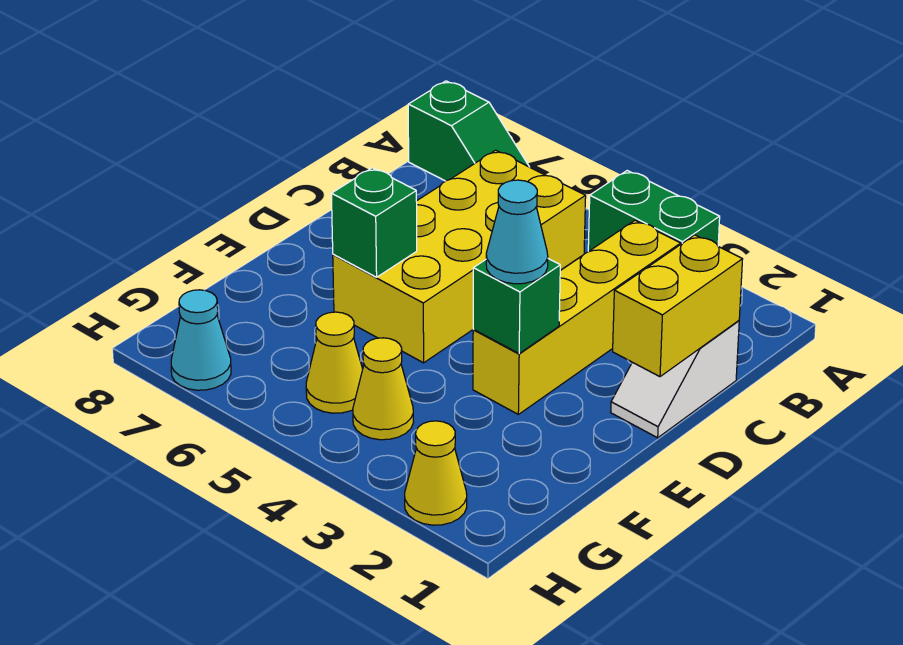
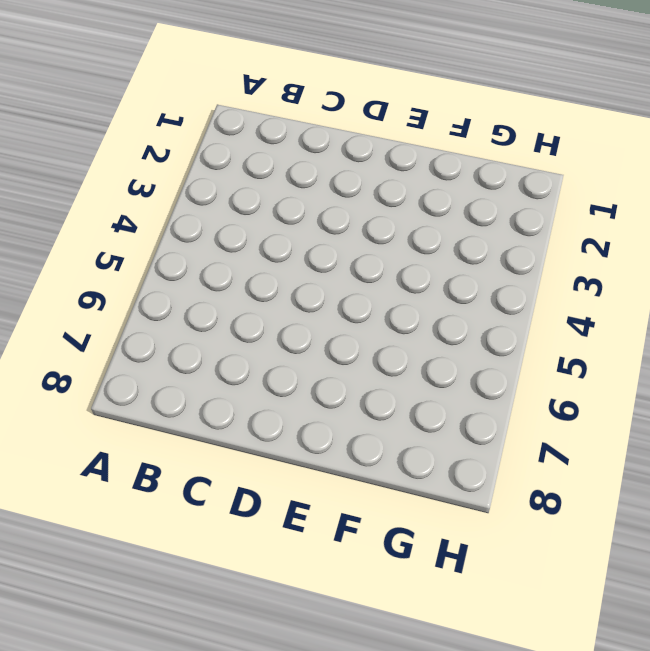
none -> green brick A3:A4 level 1
none -> green slope A7:A8 level 1 top 8
none -> yellow brick B3:E3 level 1

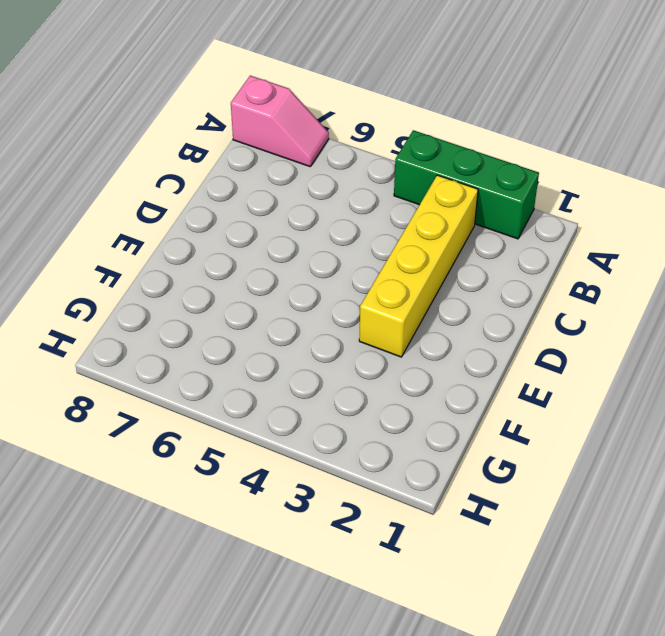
green brick A2:A4 level 1 -> green brick A3:A4 level 1
pink slope A7:A8 level 1 top 8 -> green slope A7:A8 level 1 top 8
none -> yellow brick B5:E6 level 1
none -> white slope C1:D1 level 1 top C
none -> yellow cone G4 level 1

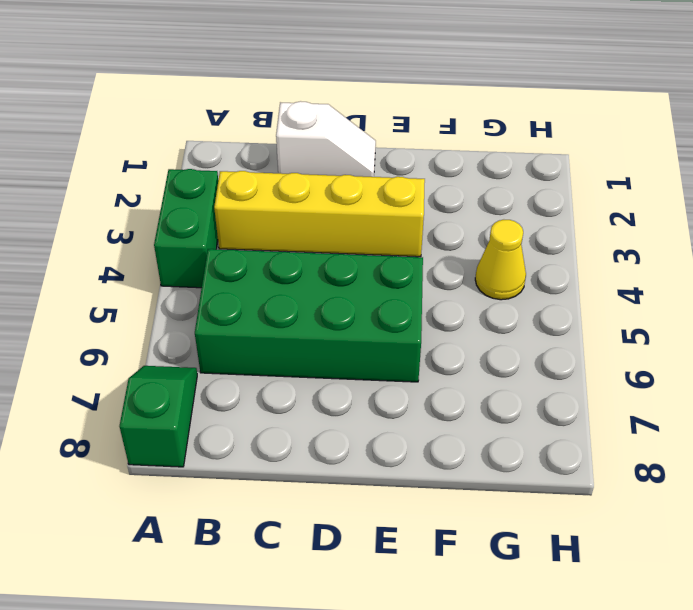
green brick B5:E6 level 1 -> yellow brick B5:E6 level 1
none -> yellow cone G5 level 1
none -> yellow cone H2 level 1
none -> cyan cone H7 level 1

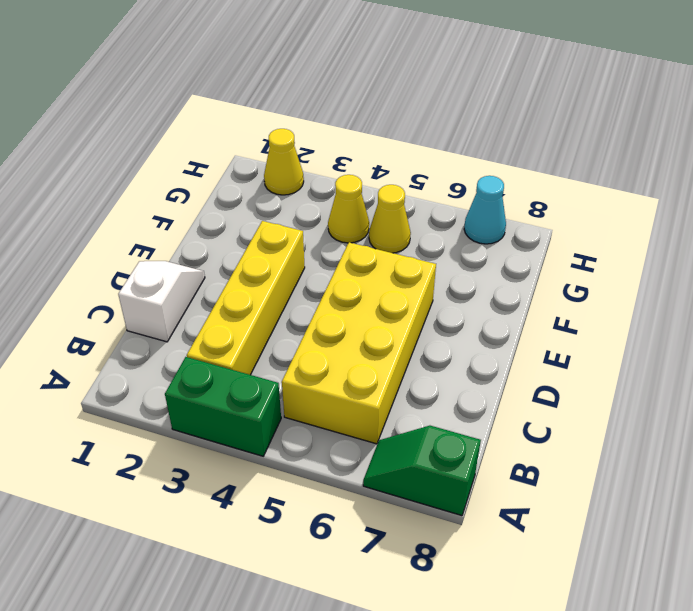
none -> yellow brick C1:D1 level 2
none -> green brick E3 level 2
none -> green brick E6 level 2

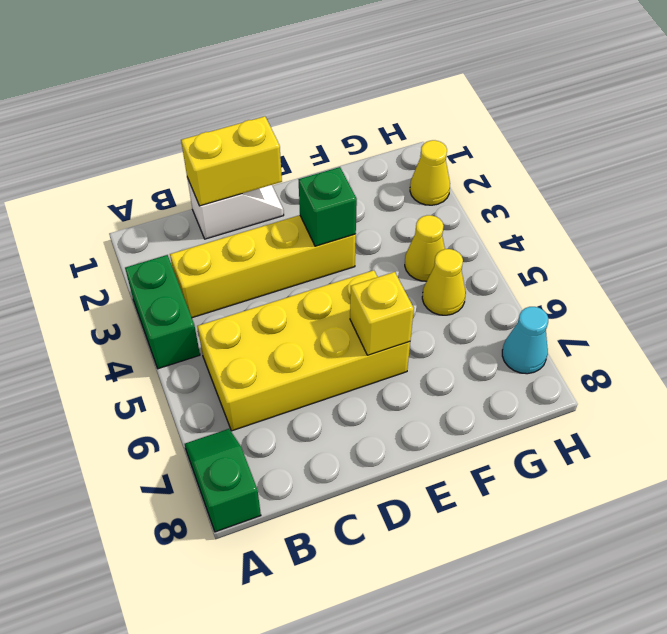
yellow brick E6 level 2 -> green brick E6 level 2
none -> cyan cone E3 level 3

